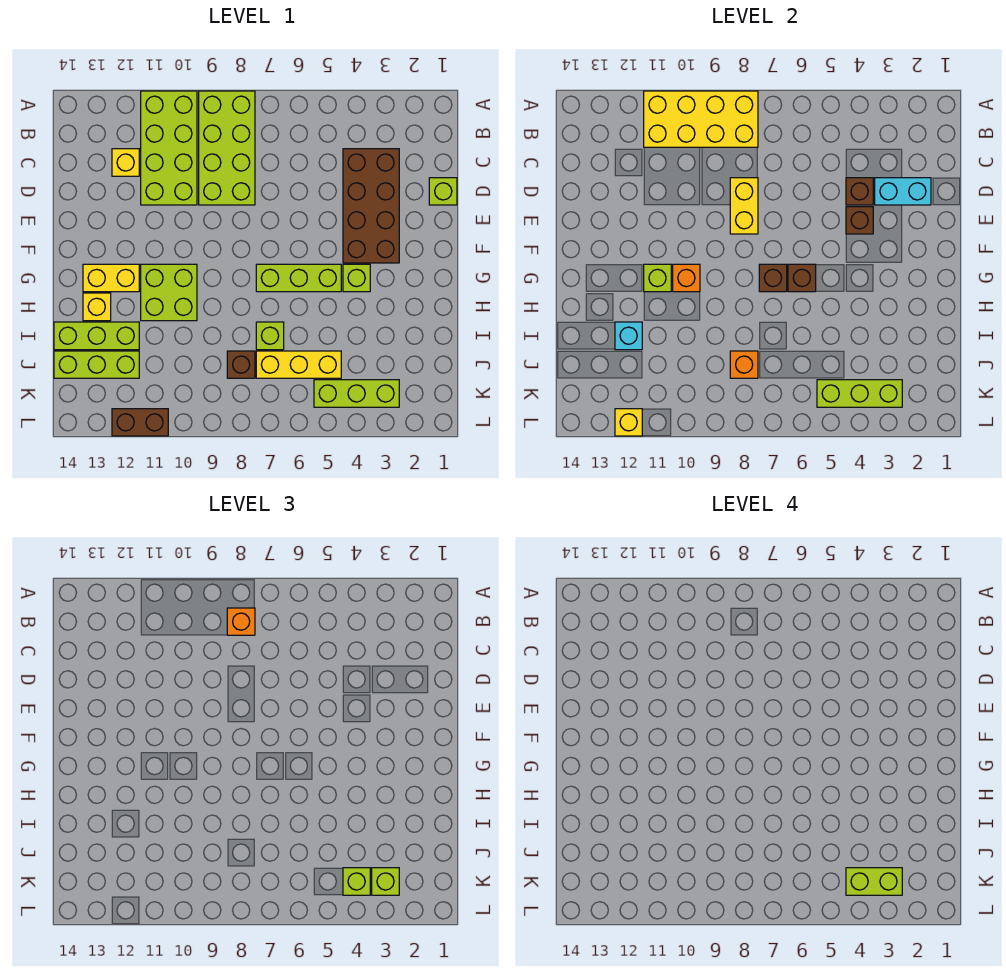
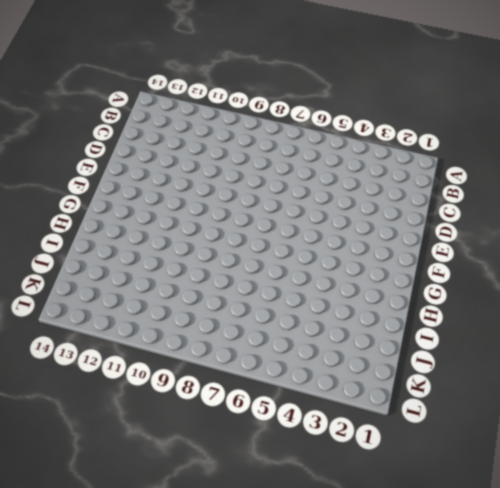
none -> lime brick A8:D9 level 1
none -> lime brick A10:D11 level 1
none -> brown brick C3:F4 level 1
none -> yellow brick C12 level 1

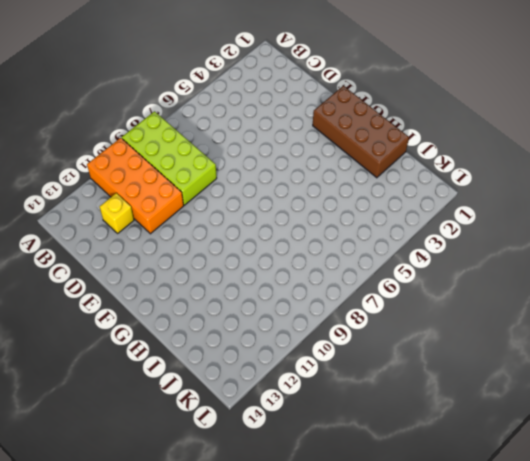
orange brick A10:D11 level 1 -> lime brick A10:D11 level 1
brown brick F1:I2 level 1 -> brown brick C3:F4 level 1
none -> lime brick D1 level 1
none -> lime brick G4 level 1
none -> lime brick G5:G7 level 1
none -> lime brick G10:H11 level 1

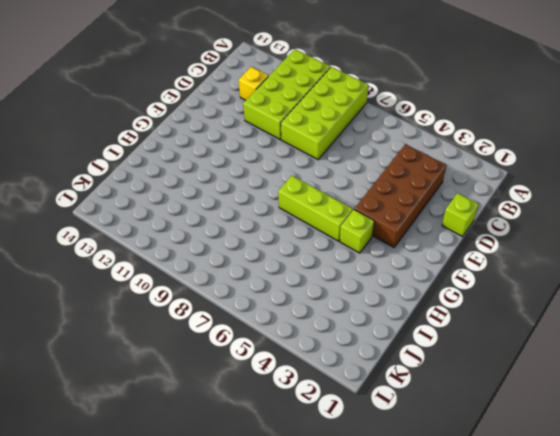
none -> lime brick G10:H11 level 1
none -> yellow brick G12:G13 level 1
none -> yellow brick H13 level 1
none -> lime brick I7 level 1

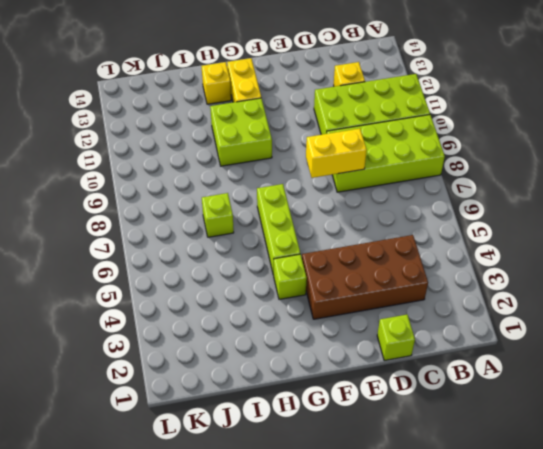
none -> lime brick I12:I14 level 1
none -> yellow brick J5:J7 level 1
none -> brown brick J8 level 1
none -> lime brick J12:J14 level 1

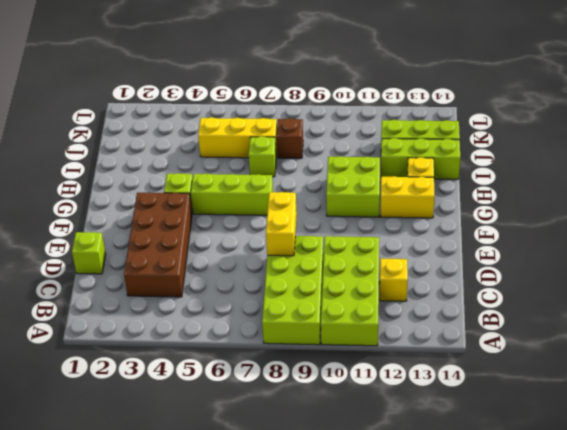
none -> lime brick K3:K5 level 1
none -> brown brick L11:L12 level 1
none -> yellow brick A8:B11 level 2
none -> cyan brick D2:D3 level 2

